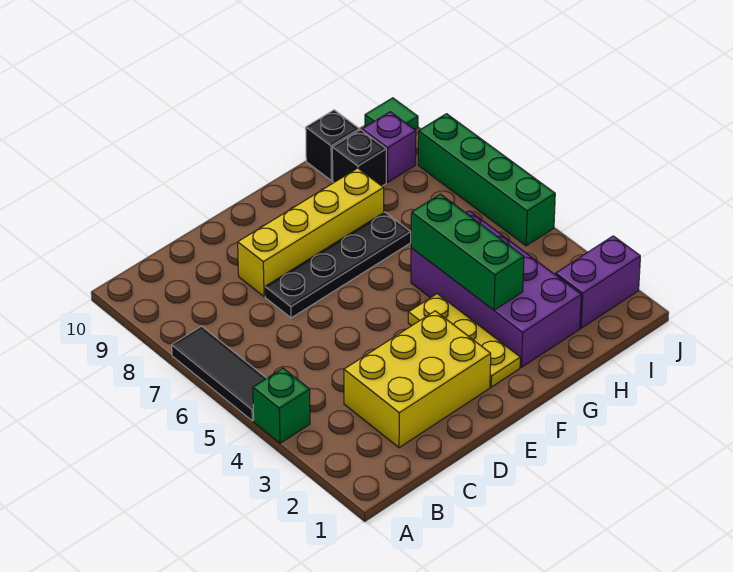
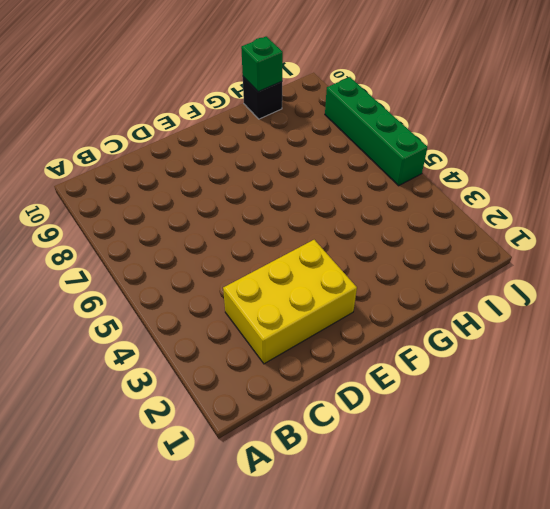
green brick H10 level 2 -> green brick A4 level 1
none -> black tile A5:A7 level 1
none -> black plate D7:G7 level 1
none -> yellow brick D8:G8 level 1

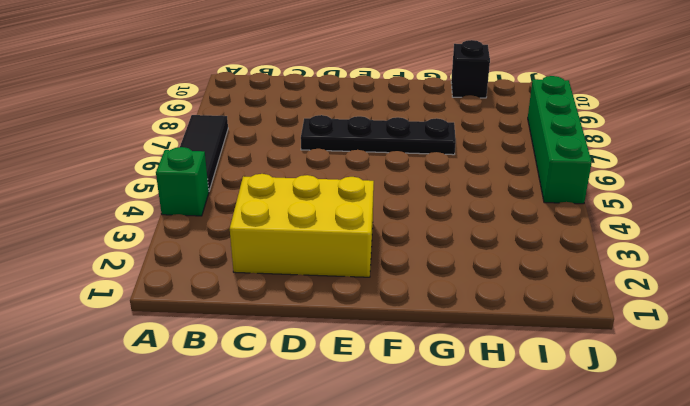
none -> yellow brick D8:G8 level 1
none -> yellow plate F2:F4 level 1
none -> purple brick G2:H5 level 1

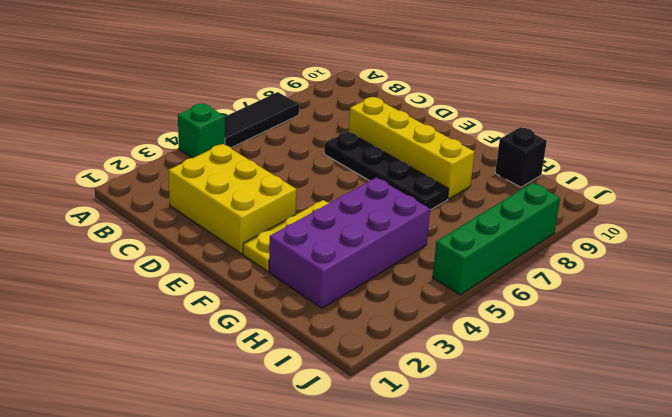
none -> black brick H9 level 1
none -> purple brick I2:J2 level 1
none -> purple brick I9 level 1

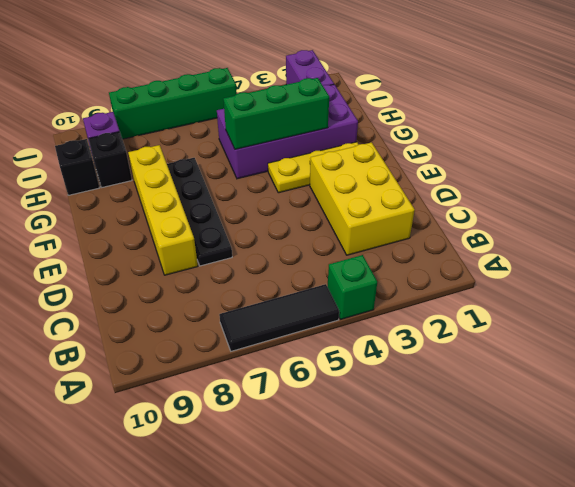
none -> green tile J10 level 1

